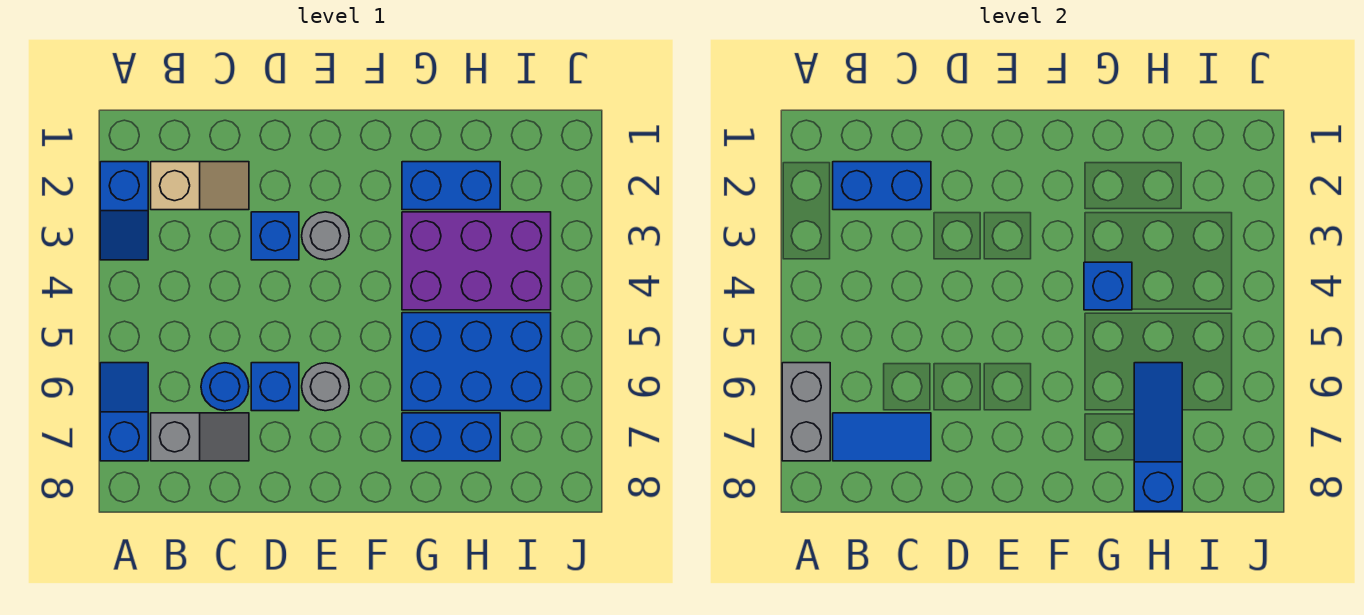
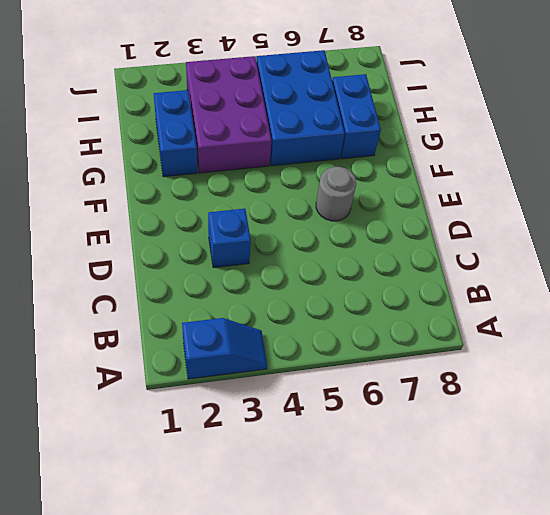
none -> blue slope A6:A7 level 1 top 7
none -> tan slope B2:C2 level 1 top B
none -> grey slope B7:C7 level 1 top B

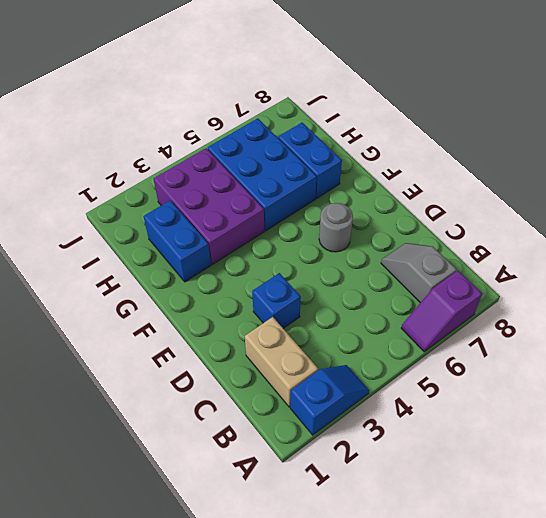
purple slope A6:A7 level 1 top 7 -> blue slope A6:A7 level 1 top 7
tan brick B2:C2 level 1 -> tan slope B2:C2 level 1 top B
none -> blue round brick C6 level 1
none -> blue brick D6 level 1
none -> grey round brick E3 level 1

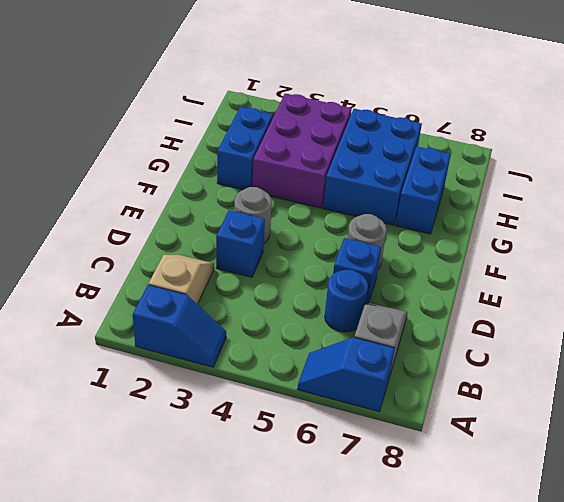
none -> grey brick A6:A7 level 2
none -> blue brick B2:C2 level 2
none -> blue tile B7:C7 level 2

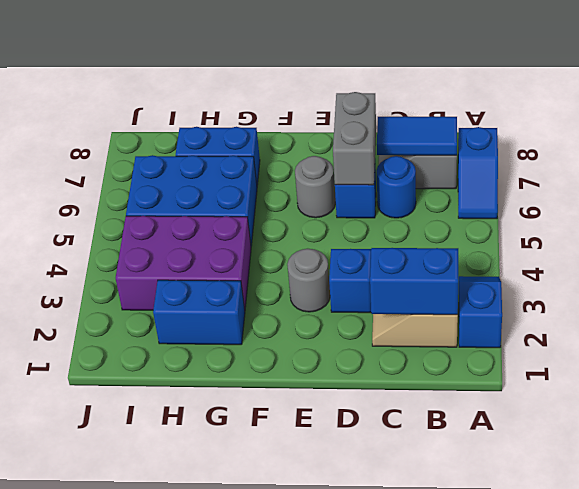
grey brick D6:D7 level 2 -> grey brick A6:A7 level 2
none -> blue brick G4 level 2
none -> blue slope H6:H8 level 2 top 8

